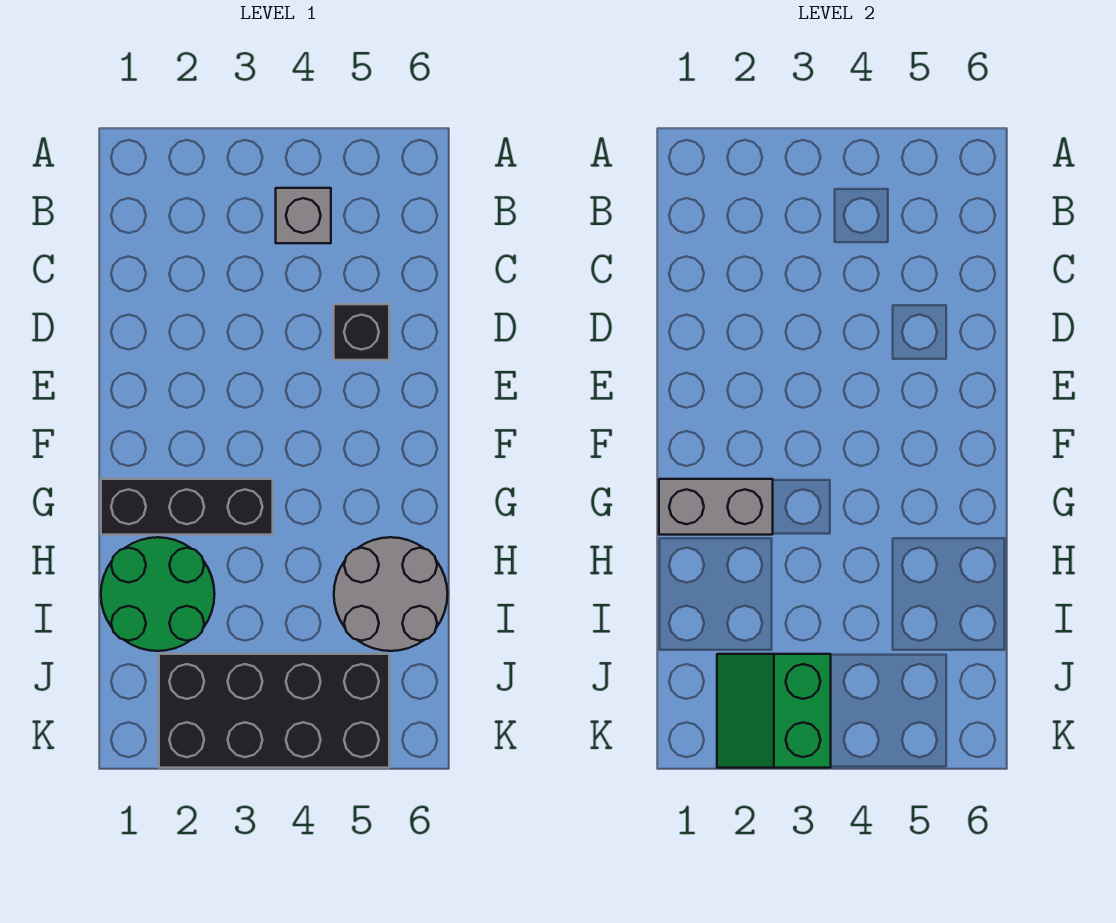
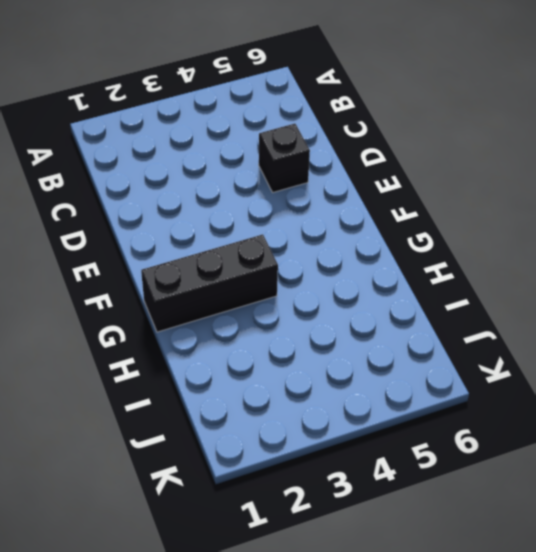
none -> grey brick B4 level 1
none -> green round brick H1:I2 level 1

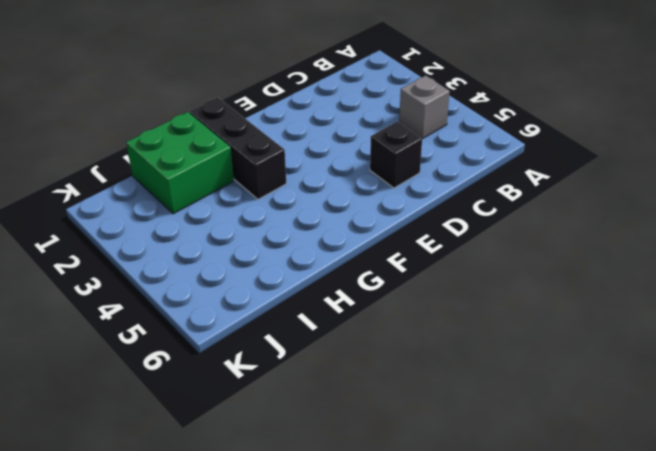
green brick H1:I2 level 1 -> green round brick H1:I2 level 1
none -> grey round brick H5:I6 level 1
none -> black brick J2:K5 level 1

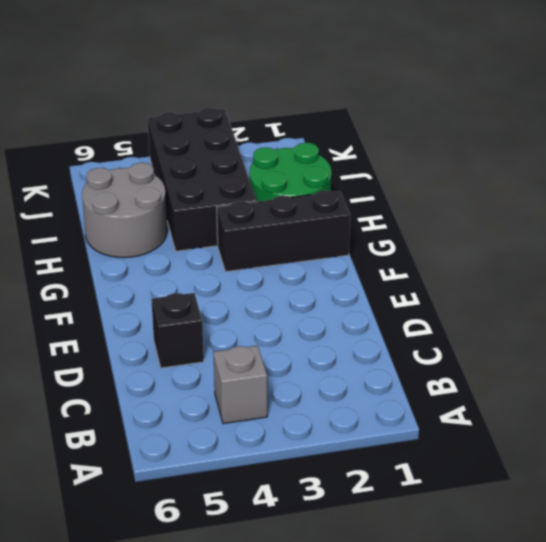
black brick H3:K4 level 1 -> black brick J2:K5 level 1
none -> grey brick G1:G2 level 2
none -> green slope J2:K3 level 2 top 3

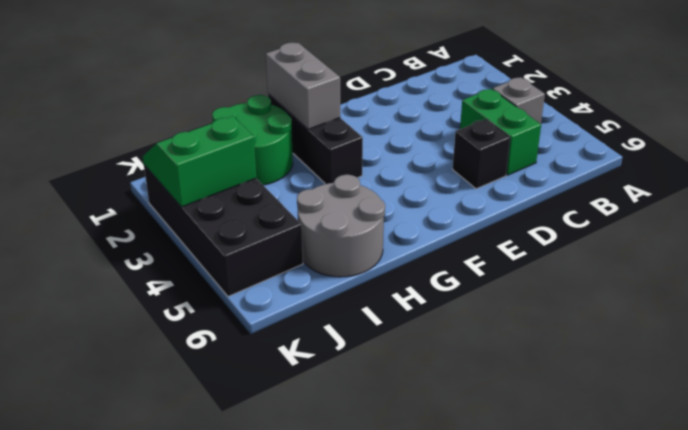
green brick C4:C5 level 1 -> none

